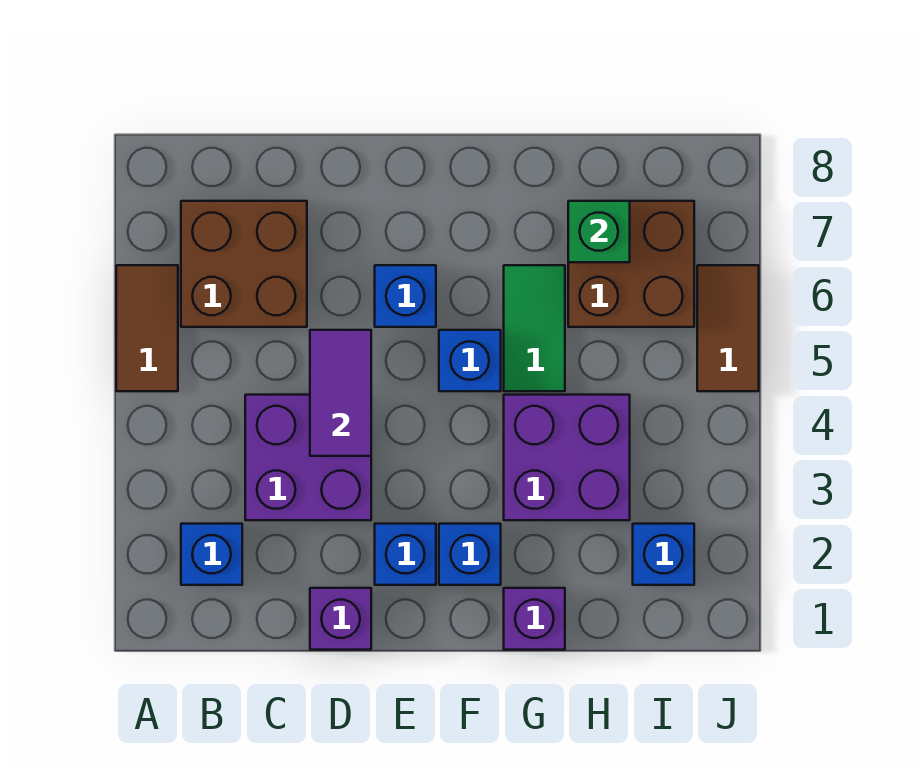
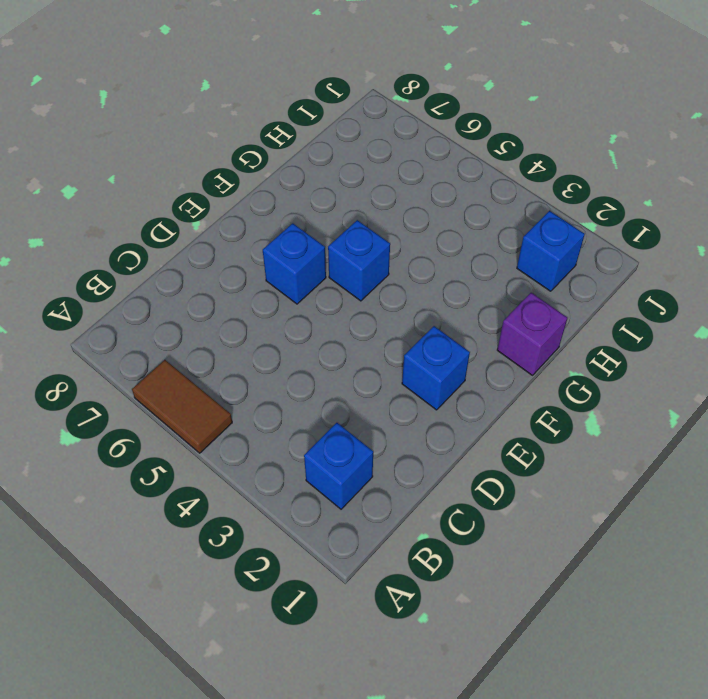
none -> brown brick B6:C7 level 1
none -> purple brick C3:D4 level 1
none -> purple brick D1 level 1

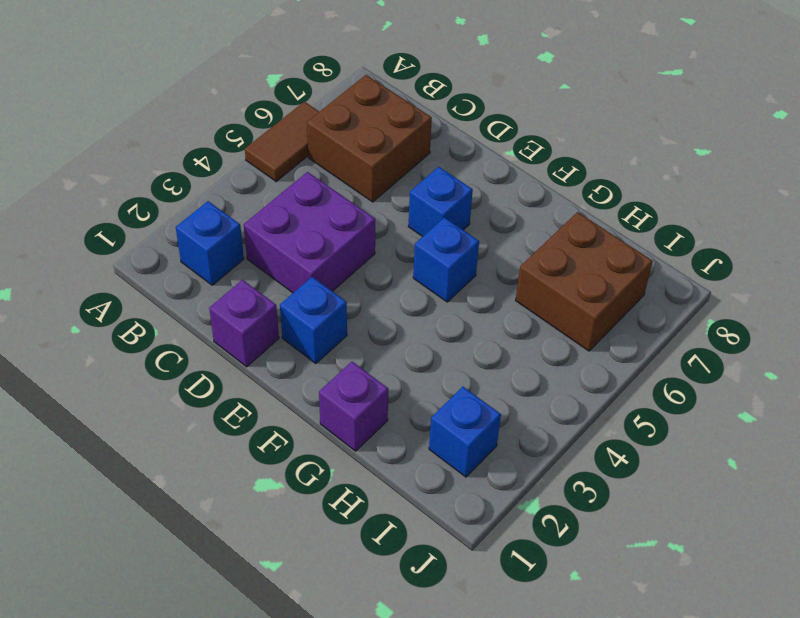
none -> blue brick F2 level 1
none -> purple brick G3:H4 level 1
none -> green tile G5:G6 level 1

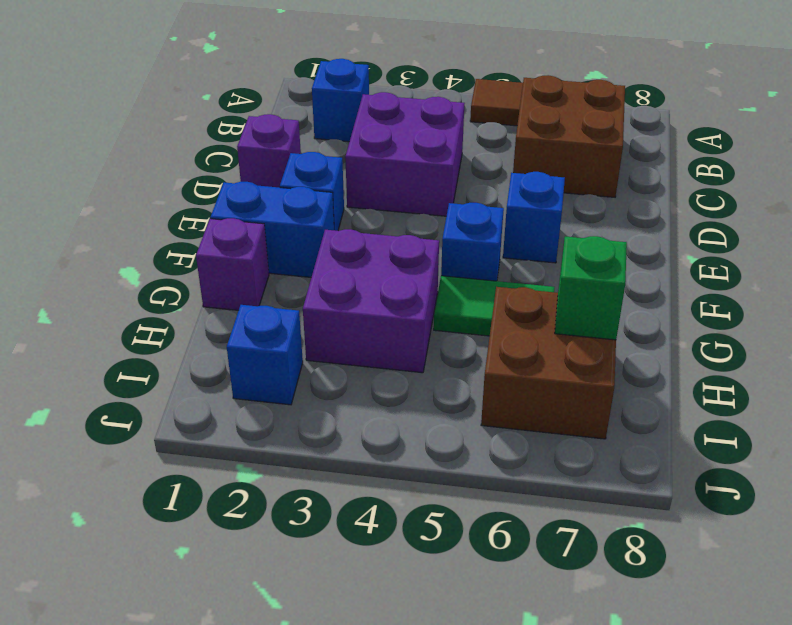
blue brick F1:F2 level 1 -> blue brick F2 level 1
none -> brown tile J5:J6 level 1
none -> purple tile D4:D5 level 2

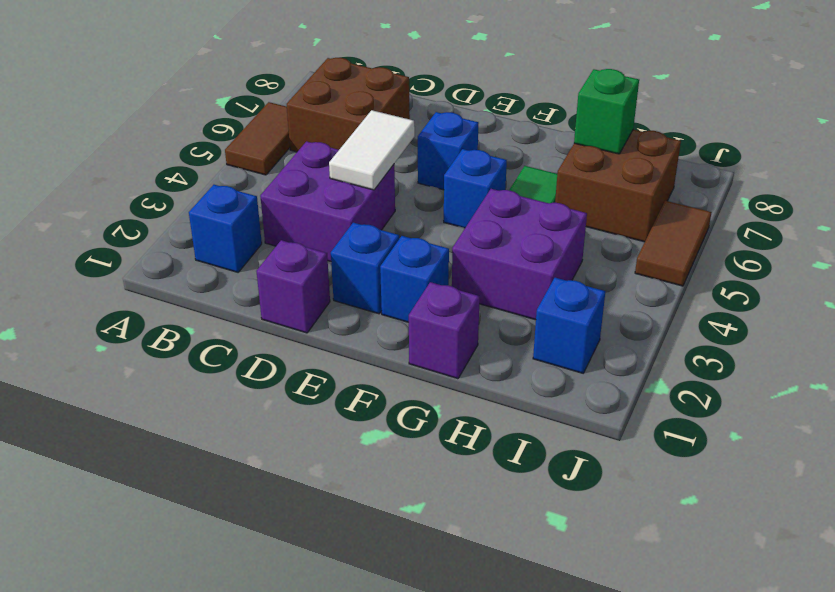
white tile D4:D5 level 2 -> purple tile D4:D5 level 2

